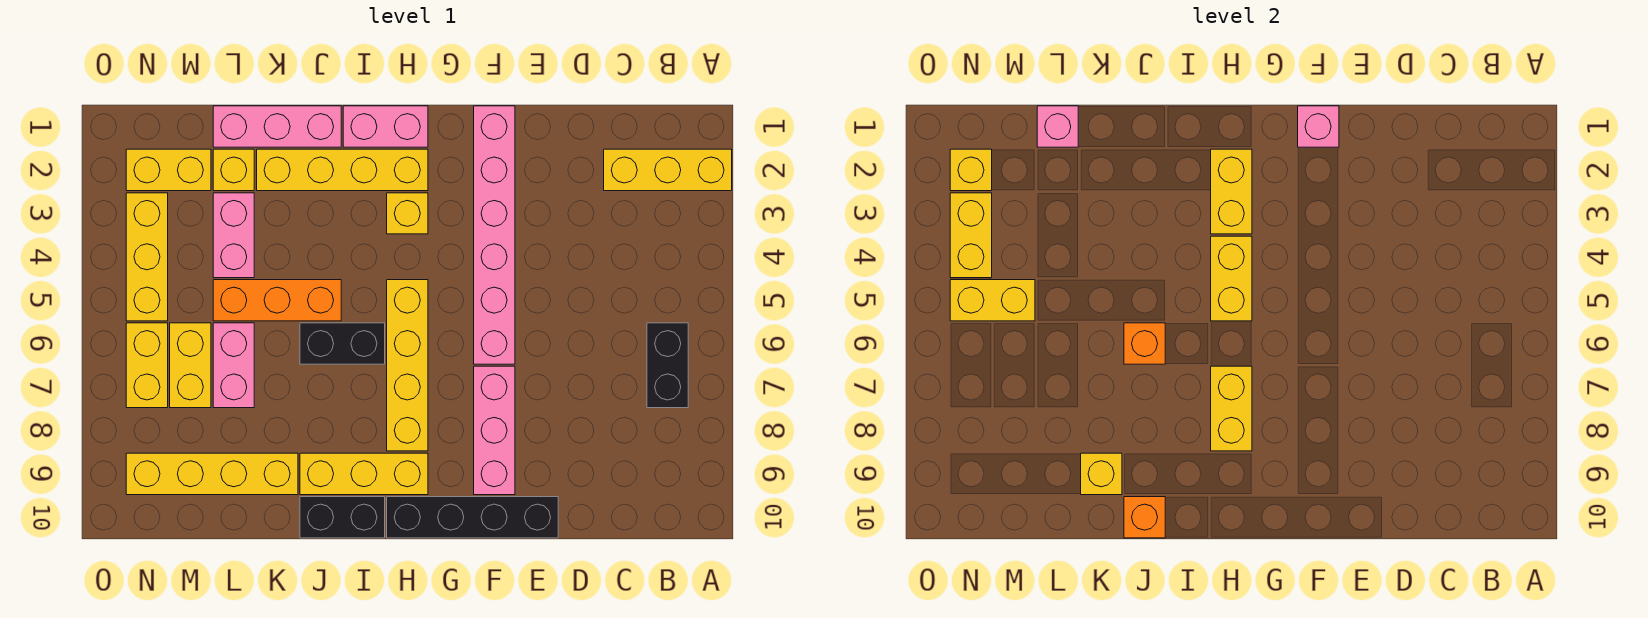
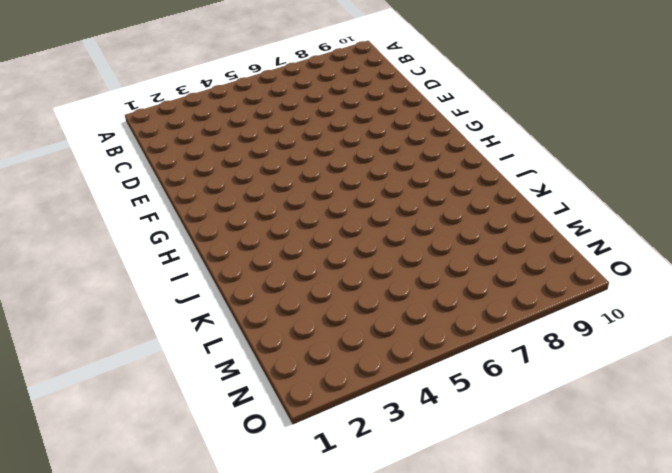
none -> yellow brick A2:C2 level 1
none -> black brick B6:B7 level 1
none -> black brick E10:H10 level 1
none -> pink brick F1:F6 level 1

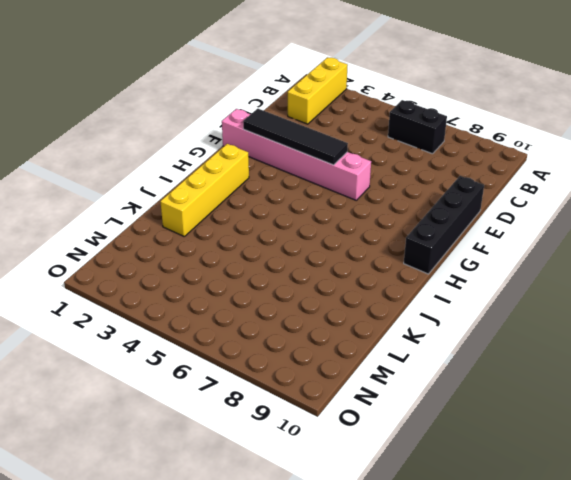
black tile F2:F5 level 2 -> none
none -> pink brick F7:F9 level 1
none -> pink brick H1:I1 level 1
none -> yellow brick H3 level 1
none -> yellow brick H5:H8 level 1

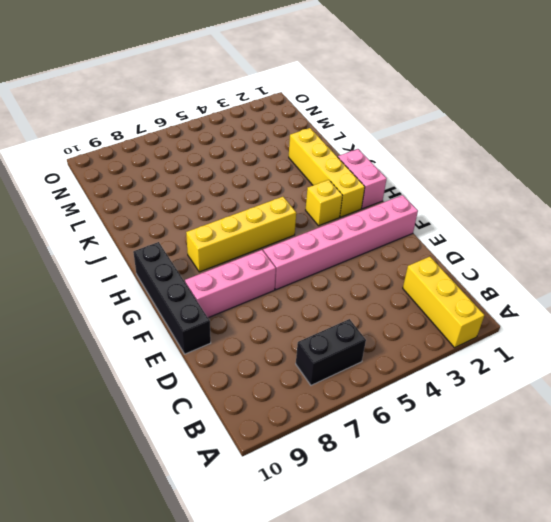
none -> yellow brick H9:J9 level 1
none -> black brick I6:J6 level 1
none -> black brick I10:J10 level 1
none -> pink brick J1:L1 level 1

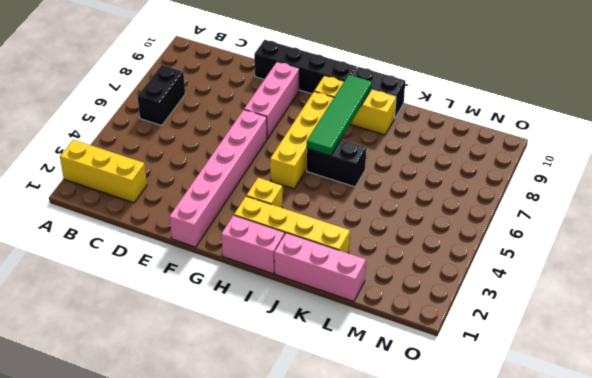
green tile I6:I9 level 2 -> none
none -> orange brick J5:L5 level 1
none -> yellow brick K9:N9 level 1
none -> yellow brick L2 level 1
none -> pink brick L3:L4 level 1

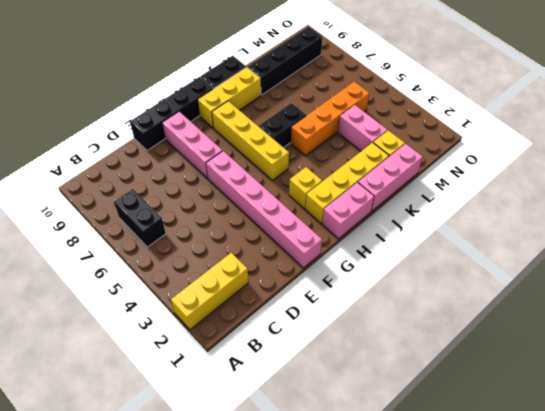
orange brick J5:M5 level 1 -> orange brick J5:L5 level 1
black brick K9:N9 level 1 -> yellow brick K9:N9 level 1
none -> pink brick L6:L7 level 1
none -> yellow brick M2:N2 level 1
none -> yellow brick M6:M7 level 1
none -> yellow brick N3:N5 level 1

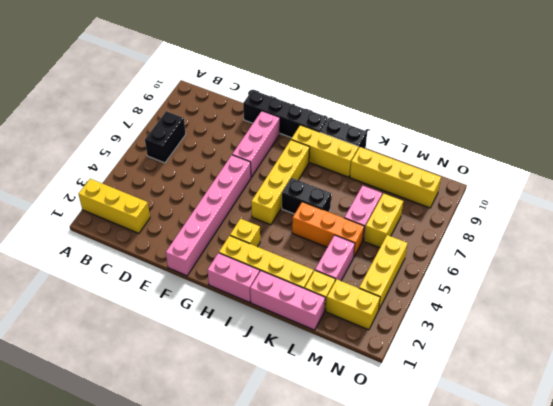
none -> yellow brick N6:N7 level 1
none -> pink brick F1 level 2
none -> yellow brick H2:H3 level 2
none -> yellow brick H4:H5 level 2

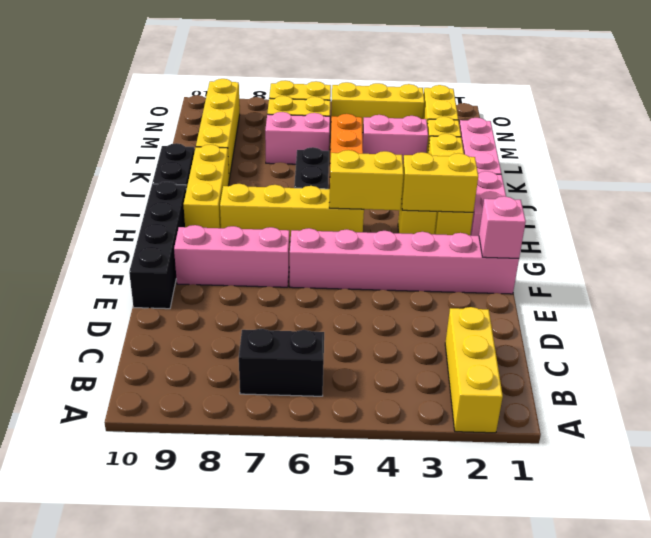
none -> yellow brick H7:H8 level 2
none -> orange brick J6 level 2
none -> orange brick J10 level 2
none -> yellow brick K9 level 2

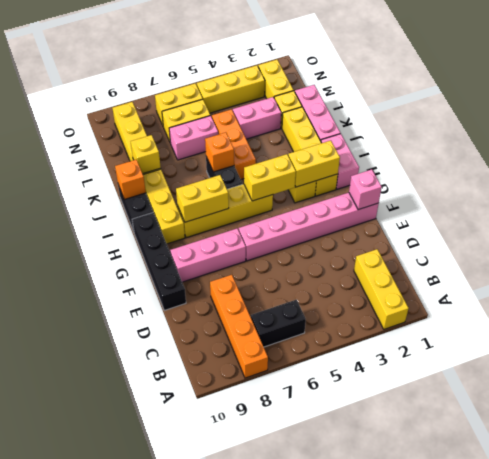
orange brick A8:D8 level 1 -> none
none -> pink brick L1 level 2
none -> yellow brick M5:N5 level 2
none -> yellow brick N2 level 2
none -> yellow brick N3:N4 level 2

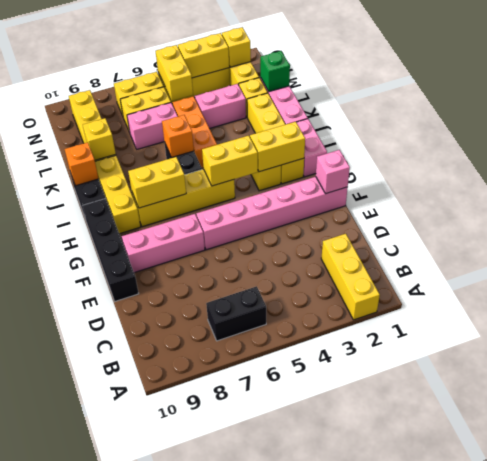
green brick L1 level 2 -> pink brick L1 level 2

